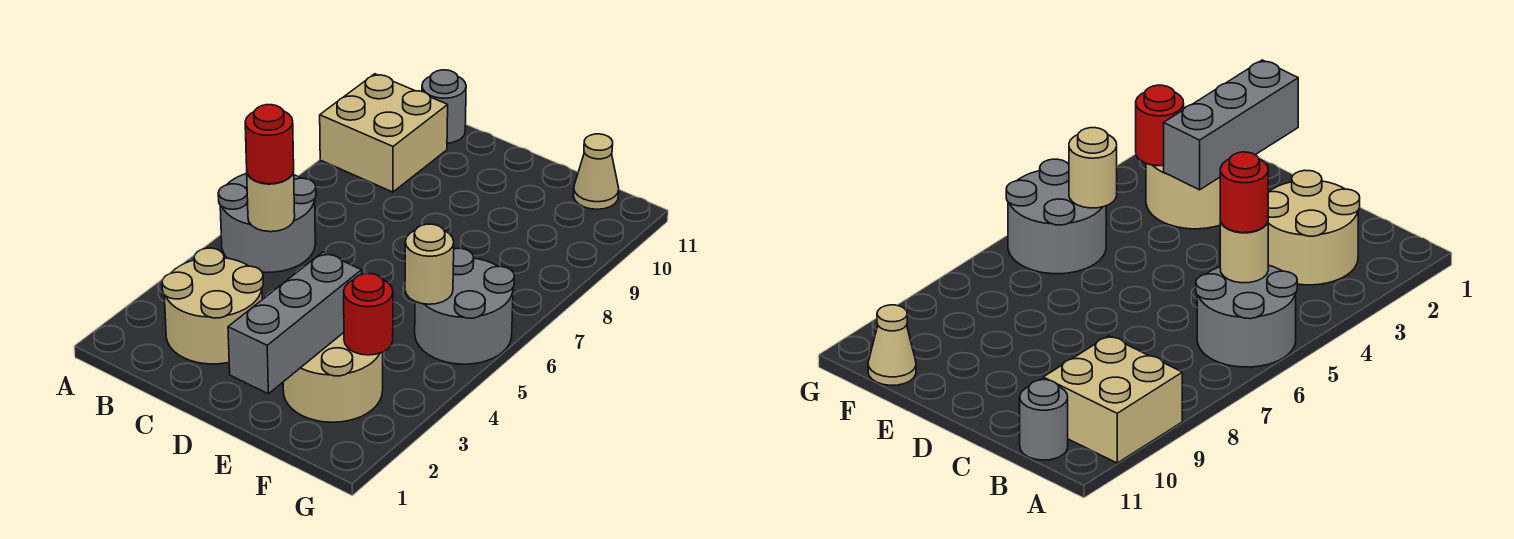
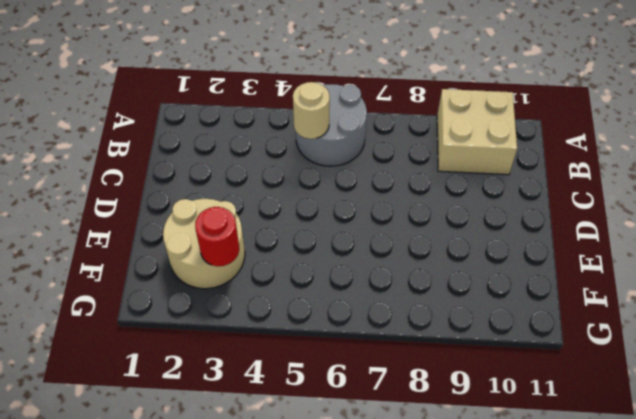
none -> tan round brick B2:C3 level 1
none -> grey round brick B11 level 1
none -> grey round brick F5:G6 level 1

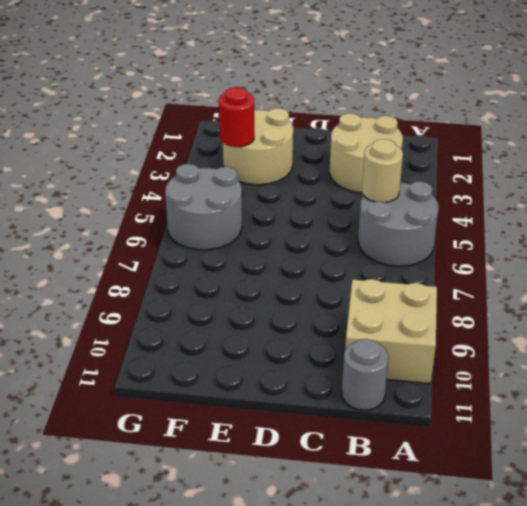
none -> tan cone F11 level 1
none -> grey brick E1:E3 level 2
none -> tan round brick F5 level 2

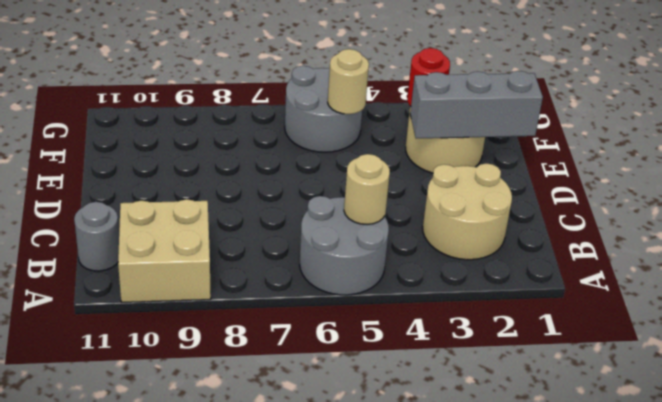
none -> tan cone F11 level 1
none -> red round brick B5 level 3

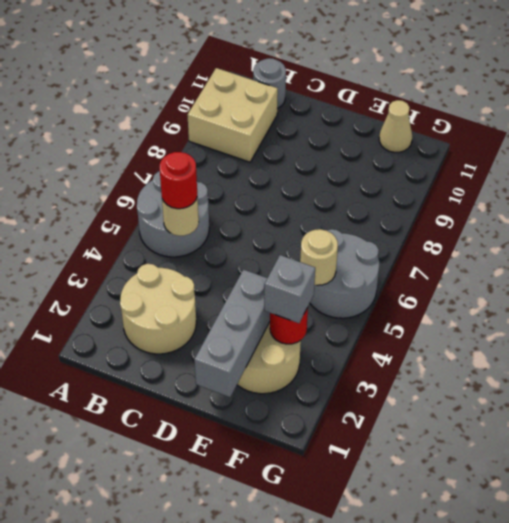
grey brick F3 level 3 -> none

